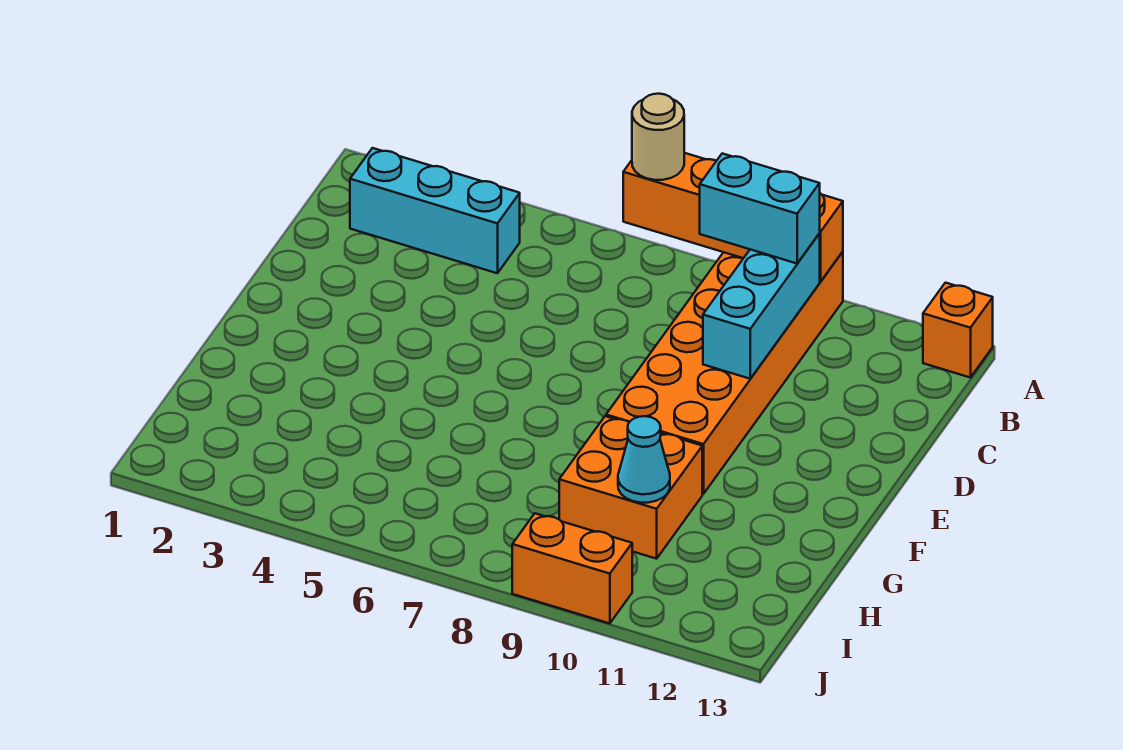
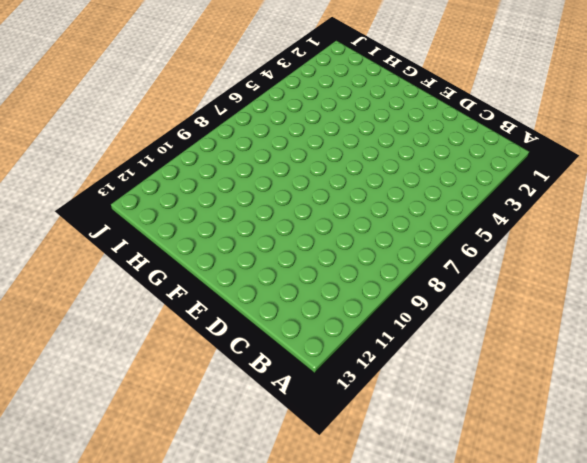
none -> orange brick A9:F10 level 1
none -> orange brick A13 level 1

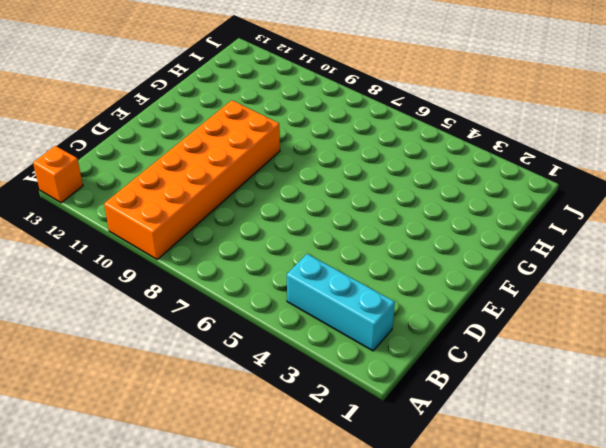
none -> orange brick G9:H10 level 1
none -> orange brick J9:J10 level 1

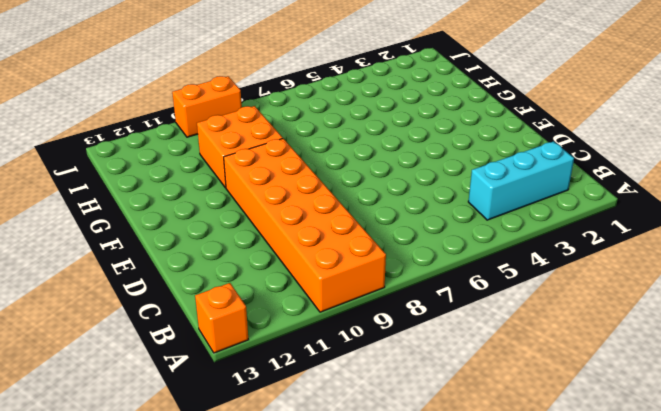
none -> orange brick A7:A10 level 2
none -> cyan brick B10:D10 level 2

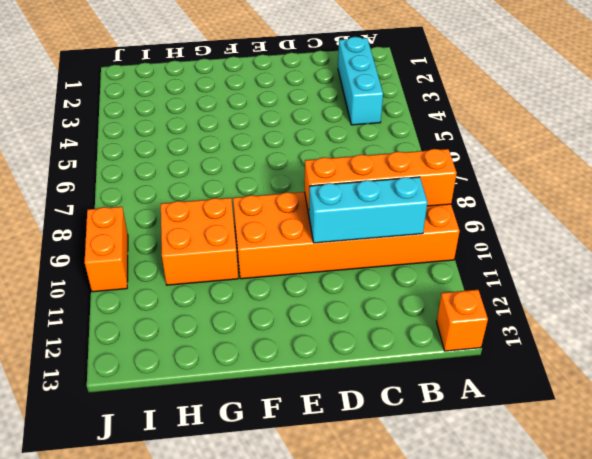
orange brick A9:D9 level 2 -> orange brick A7:A10 level 2
none -> cyan cone H10 level 2
none -> tan round brick A7 level 3

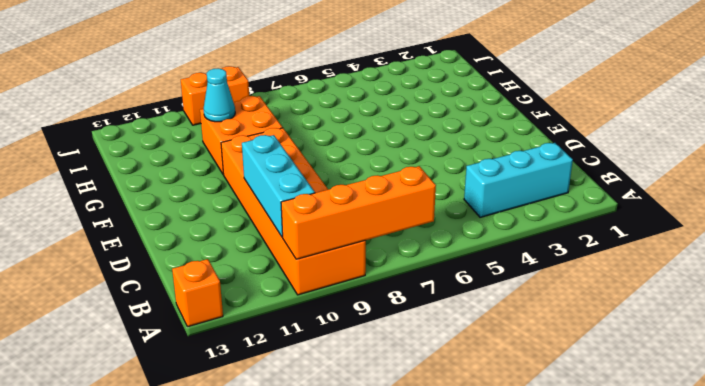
none -> tan round brick A7 level 3
none -> cyan brick B9:B10 level 3

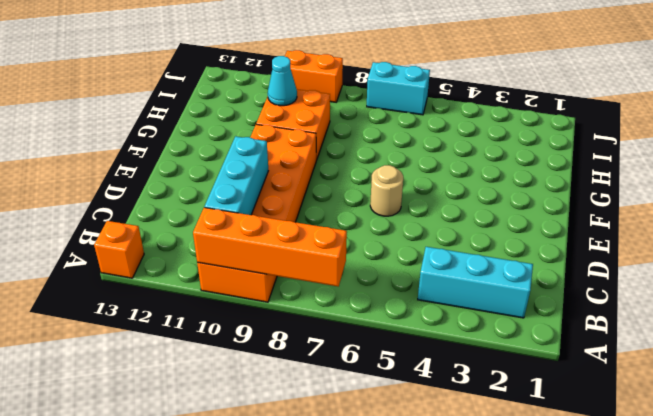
tan round brick E6 level 1 -> tan round brick A7 level 3
cyan brick J6:J7 level 1 -> cyan brick B9:B10 level 3

